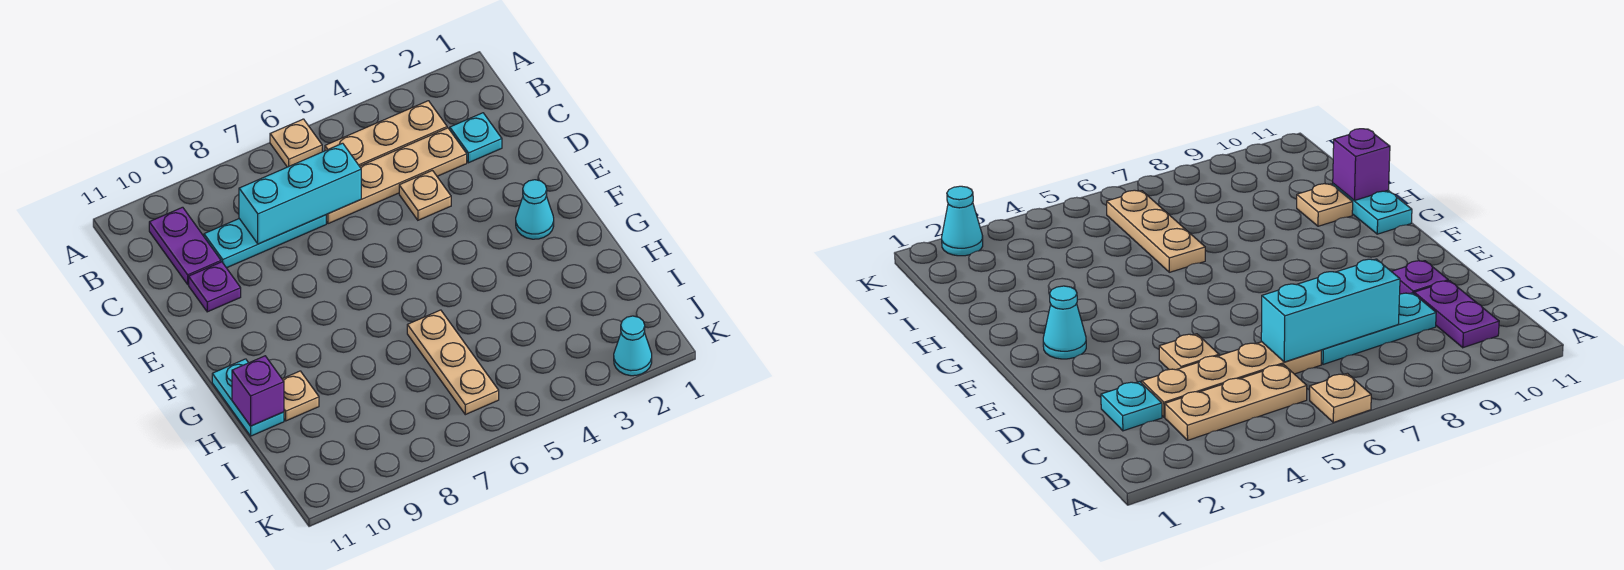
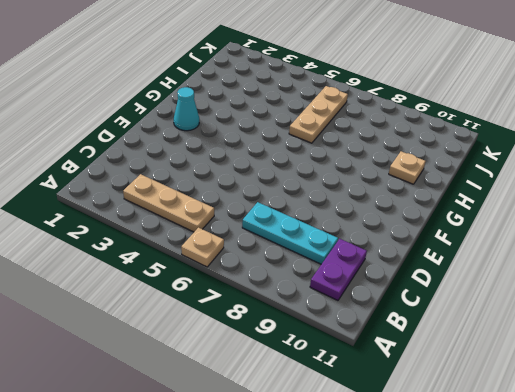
none -> cyan plate C2 level 1
none -> tan plate C3:C6 level 1
none -> tan plate D4 level 1

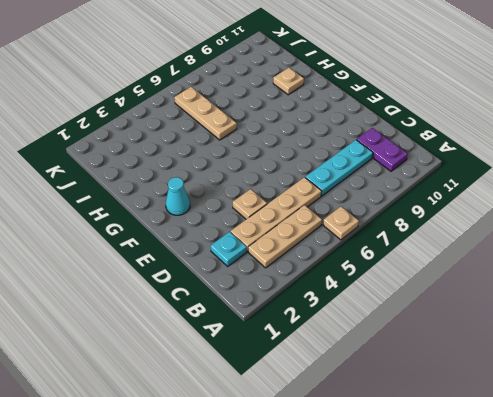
none -> purple plate D10 level 1
none -> cyan plate G11:H11 level 1
none -> cyan cone K2 level 1

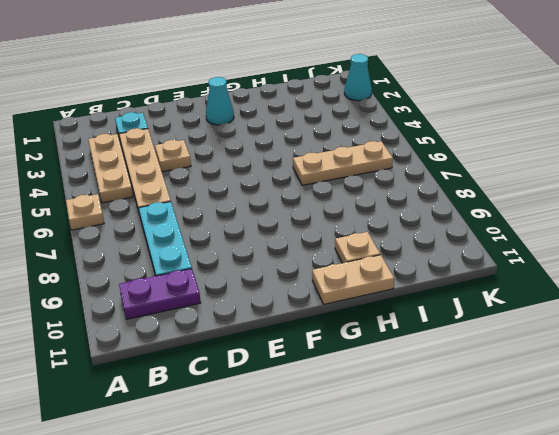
tan plate G11:H11 level 1 -> cyan plate G11:H11 level 1
none -> purple plate D10 level 1
none -> cyan brick C6:C8 level 2
none -> purple brick H11 level 2

